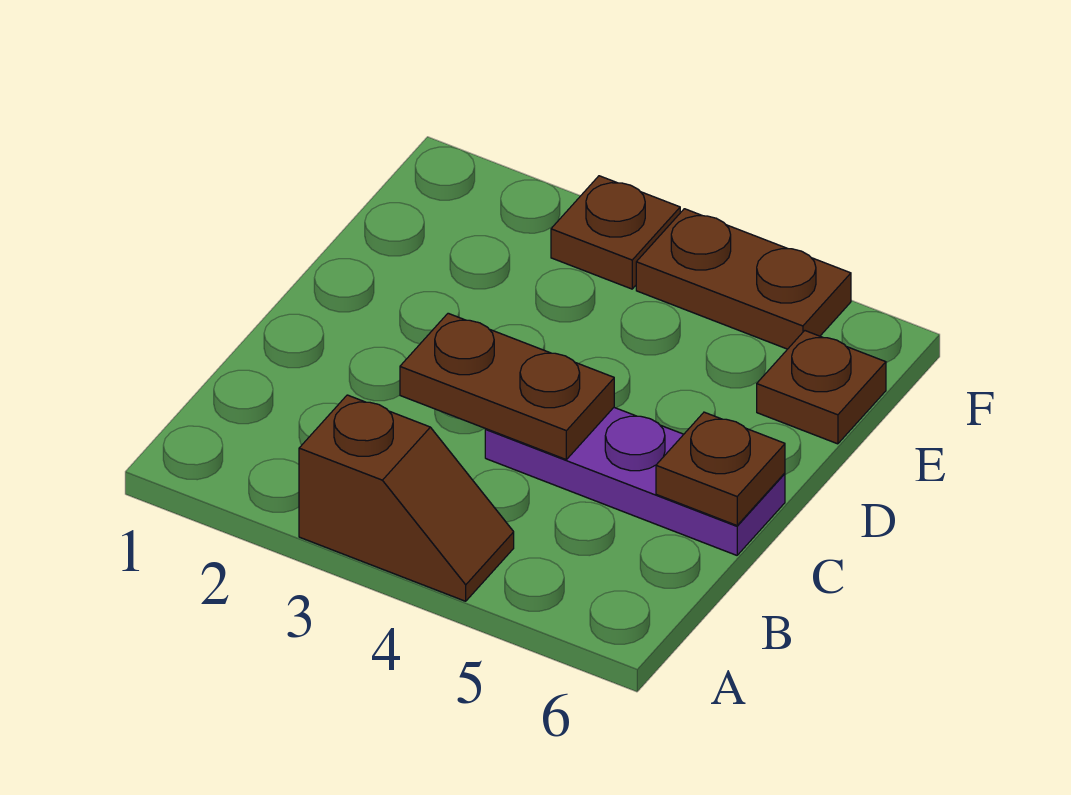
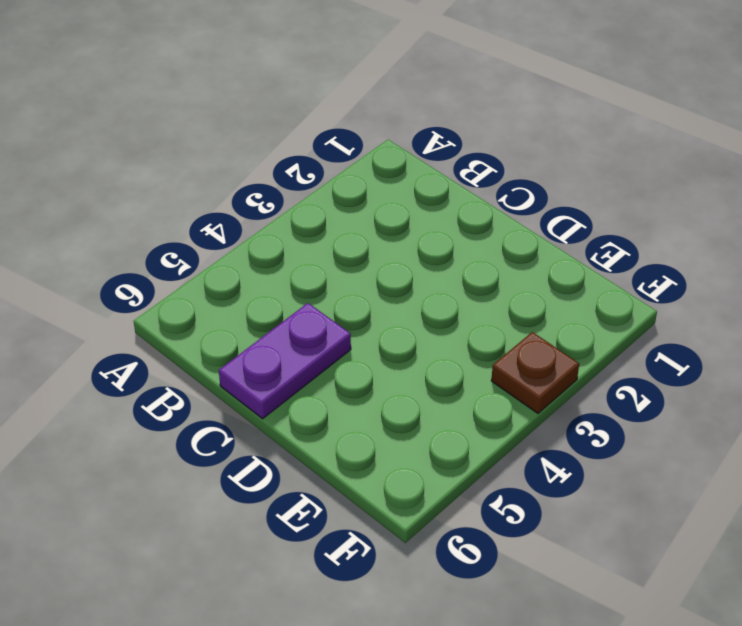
purple plate C5:C6 level 1 -> purple plate C4:C6 level 1
none -> brown slope A3:A4 level 1 top 3
none -> brown plate E6 level 1

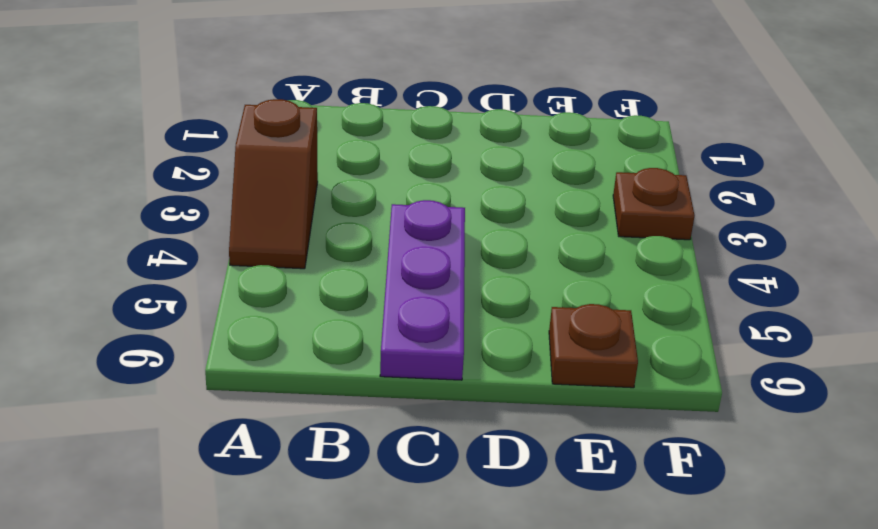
none -> brown plate F4:F5 level 1
none -> brown plate C3:C4 level 2

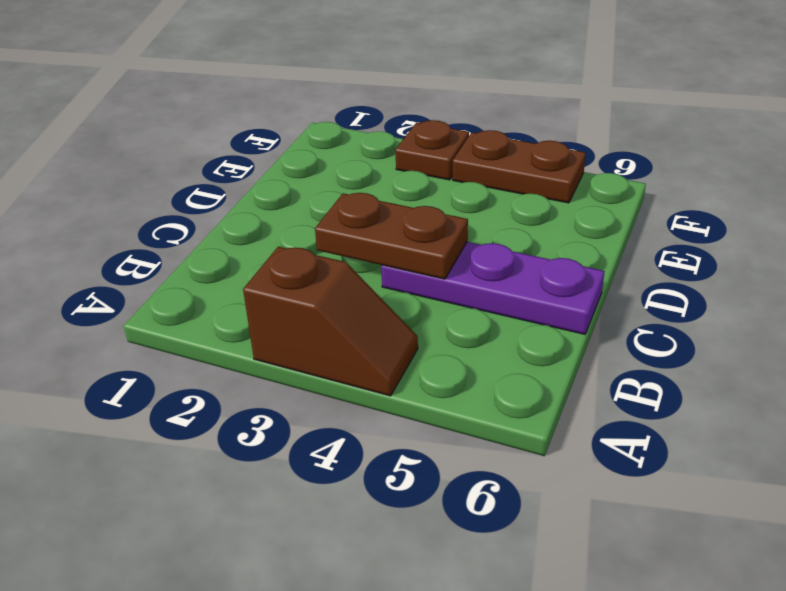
none -> brown plate E6 level 1
none -> brown plate C6 level 2

